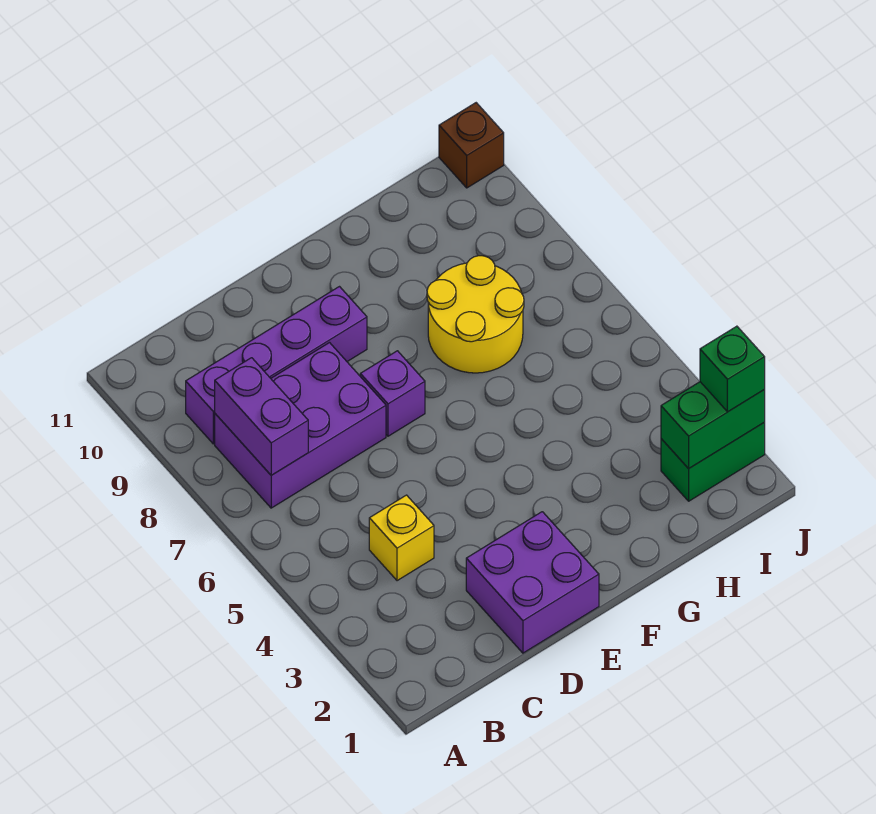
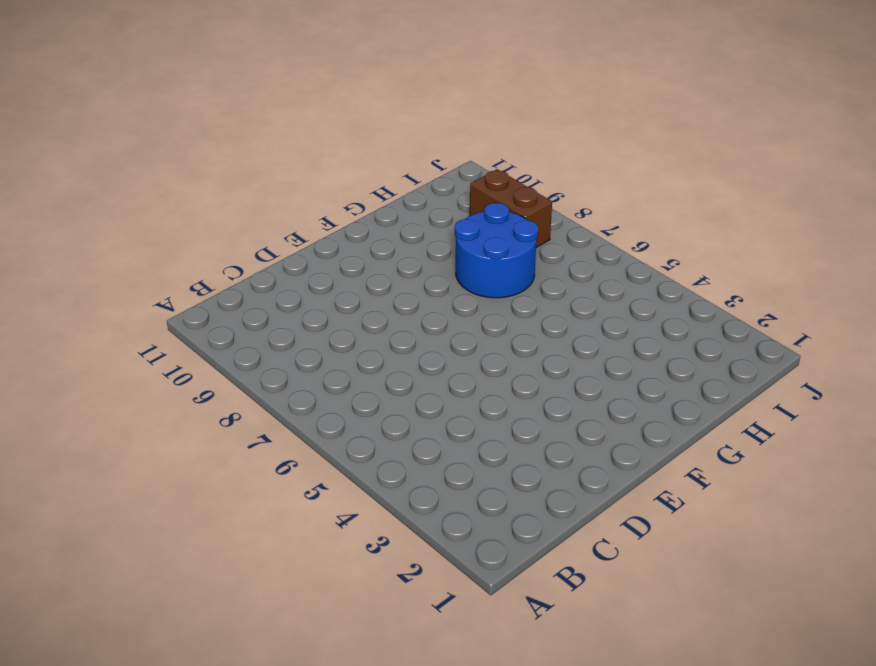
blue round brick G7:H8 level 1 -> yellow round brick G7:H8 level 1
brown brick I8:I9 level 1 -> none
none -> purple brick B7:D8 level 1
none -> purple brick B9:E9 level 1

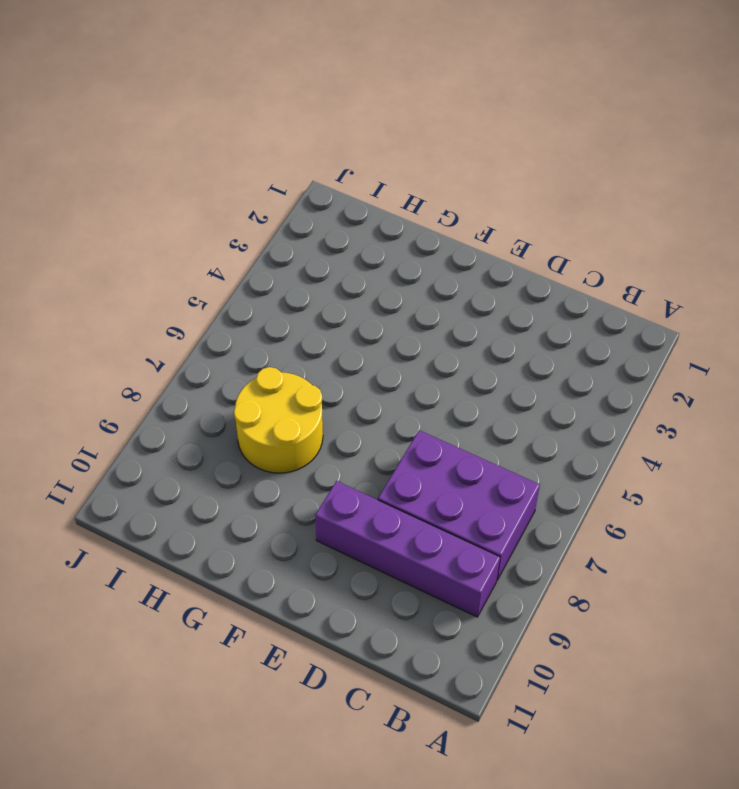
none -> yellow brick C4 level 1
none -> purple brick D1:E2 level 1

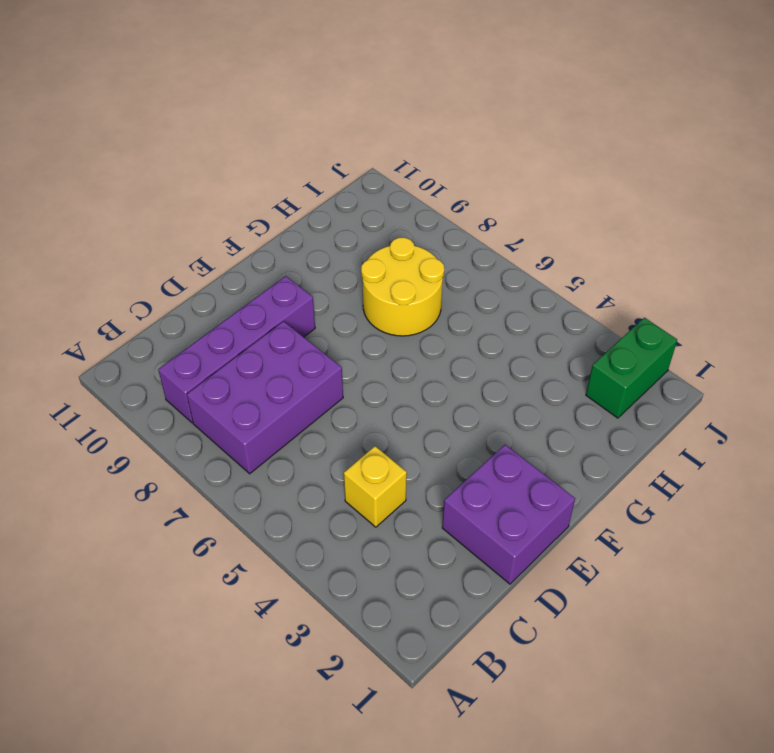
none -> purple brick E7 level 1
none -> brown brick J11 level 1

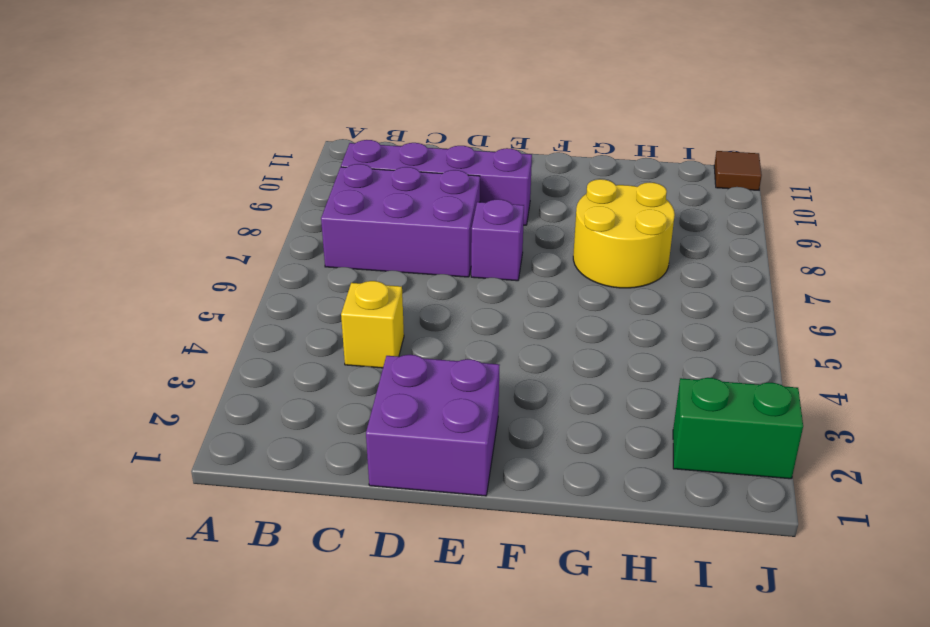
brown tile J11 level 1 -> brown brick J11 level 1
none -> purple brick B7:B8 level 2
none -> green brick I2:J2 level 2

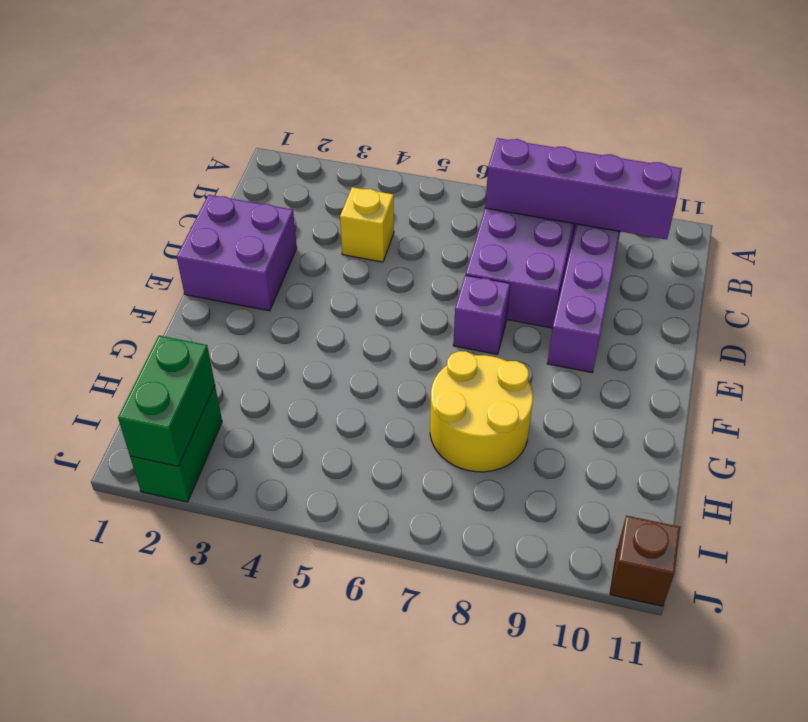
purple brick B7:B10 level 2 -> purple brick B7:B8 level 2
none -> green brick J2 level 3

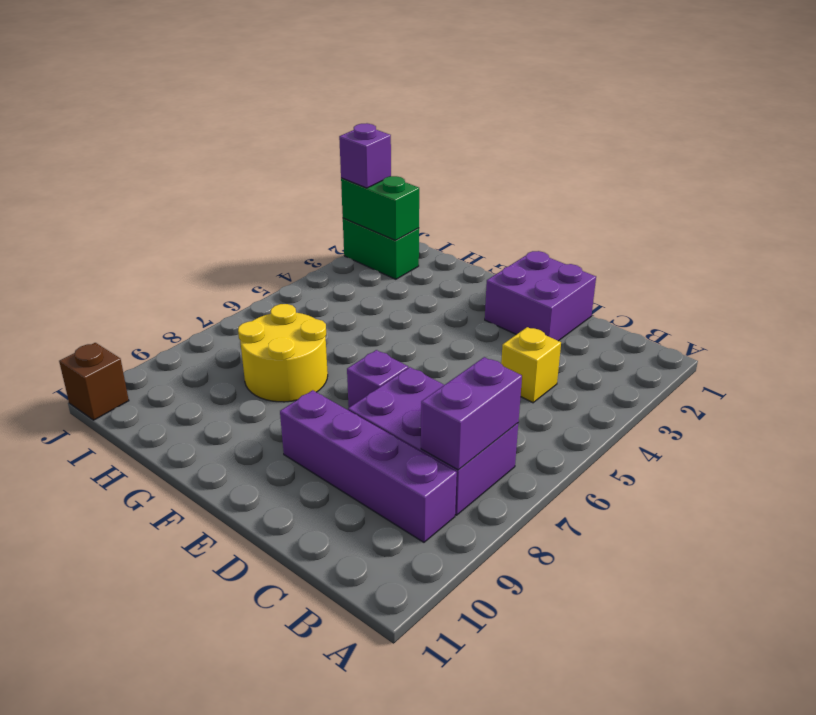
purple brick J2 level 3 -> green brick J2 level 3

